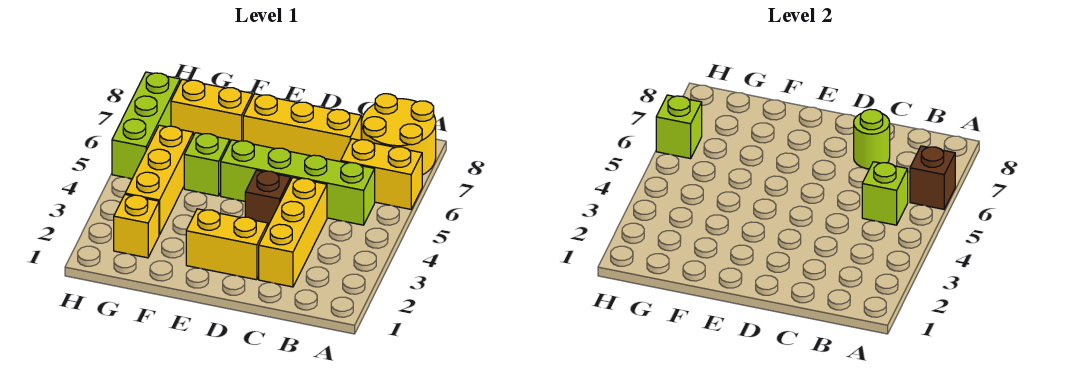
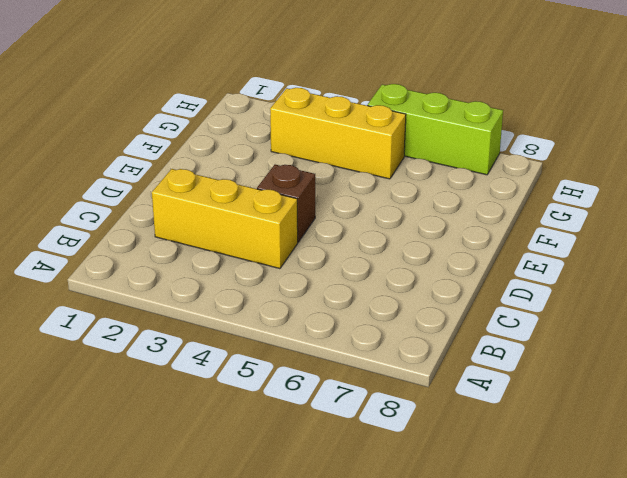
none -> yellow brick A6:B6 level 1
none -> yellow round brick A7:B8 level 1
none -> lime brick B5:E5 level 1

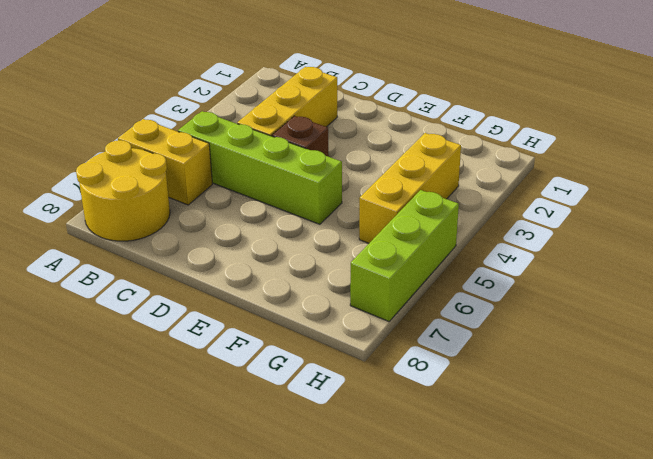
none -> yellow brick C7:E7 level 1
none -> yellow brick D2:E2 level 1
none -> lime brick F5 level 1

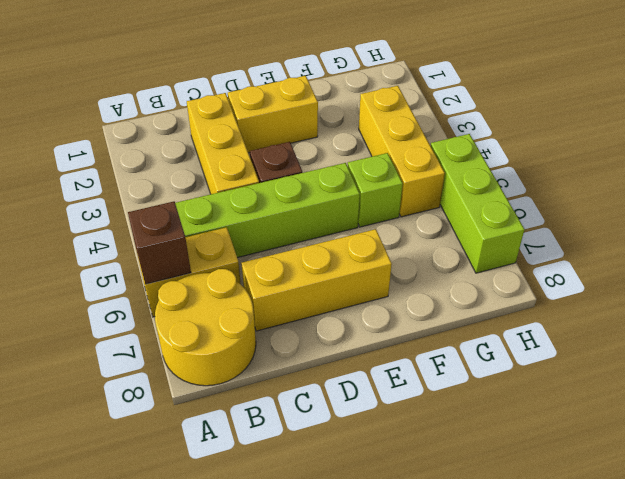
none -> yellow brick F7:G7 level 1
none -> yellow brick G2 level 1
none -> lime brick B5 level 2

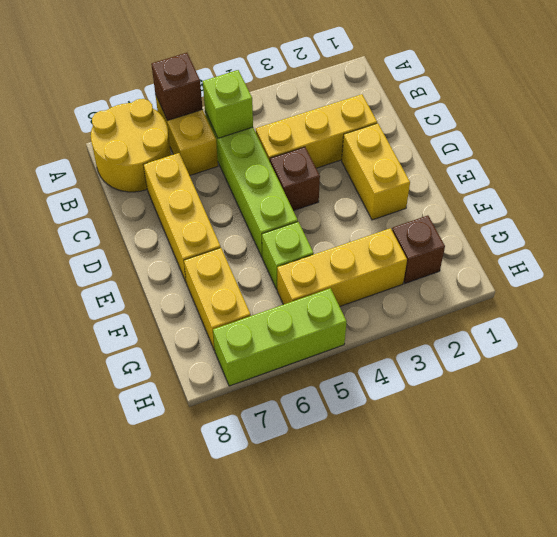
brown brick G2 level 1 -> yellow brick G2 level 1
none -> lime round brick C7 level 2
none -> lime brick H6 level 2

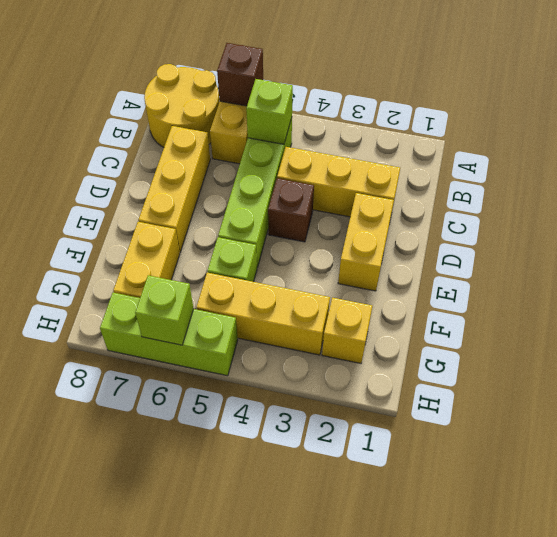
none -> lime round brick C7 level 2

